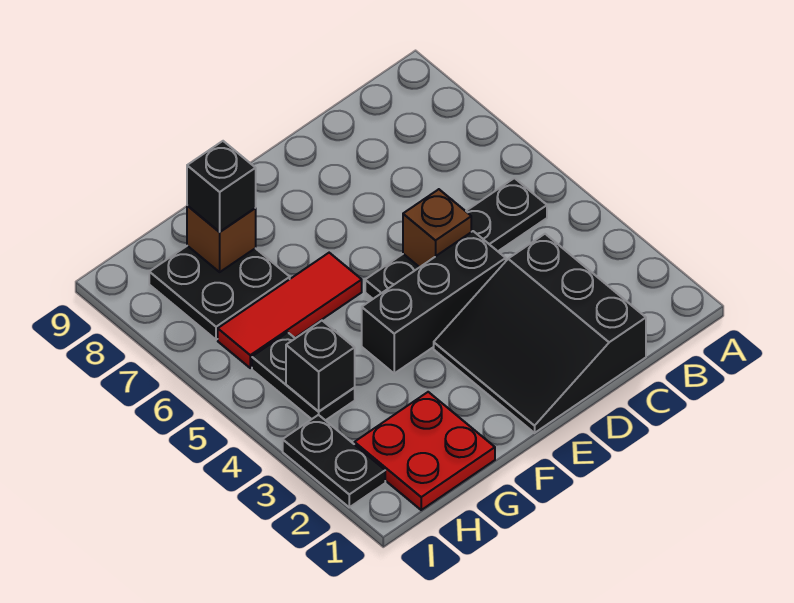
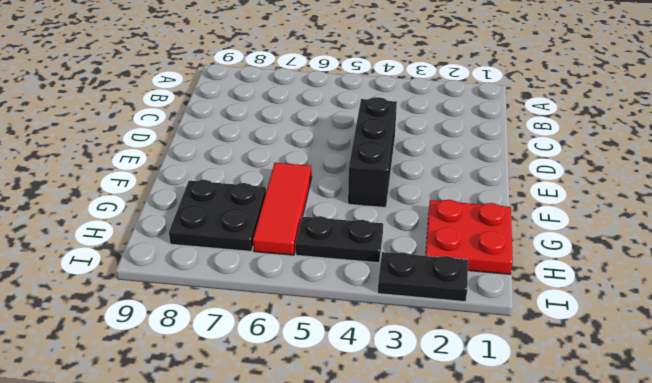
none -> black plate B5:E5 level 1
none -> black slope C1:E3 level 1 top C
none -> brown brick D5 level 2

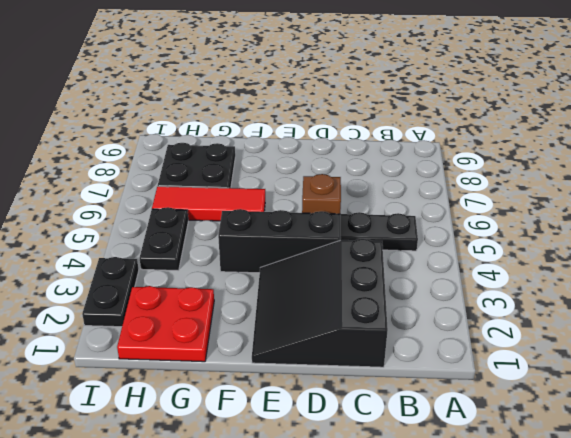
none -> brown brick G8 level 2
none -> black brick H4 level 2
none -> black brick G8 level 3

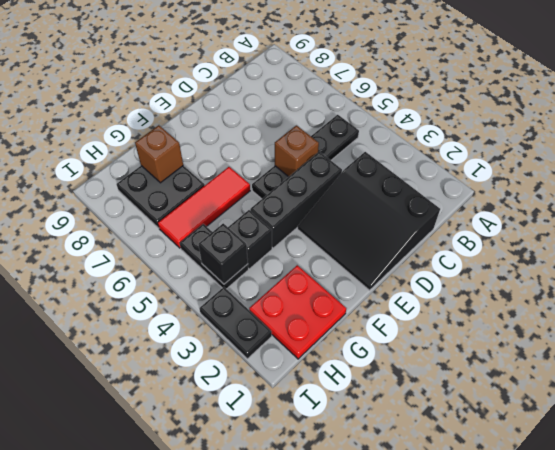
black brick G4 level 1 -> black brick G8 level 3

